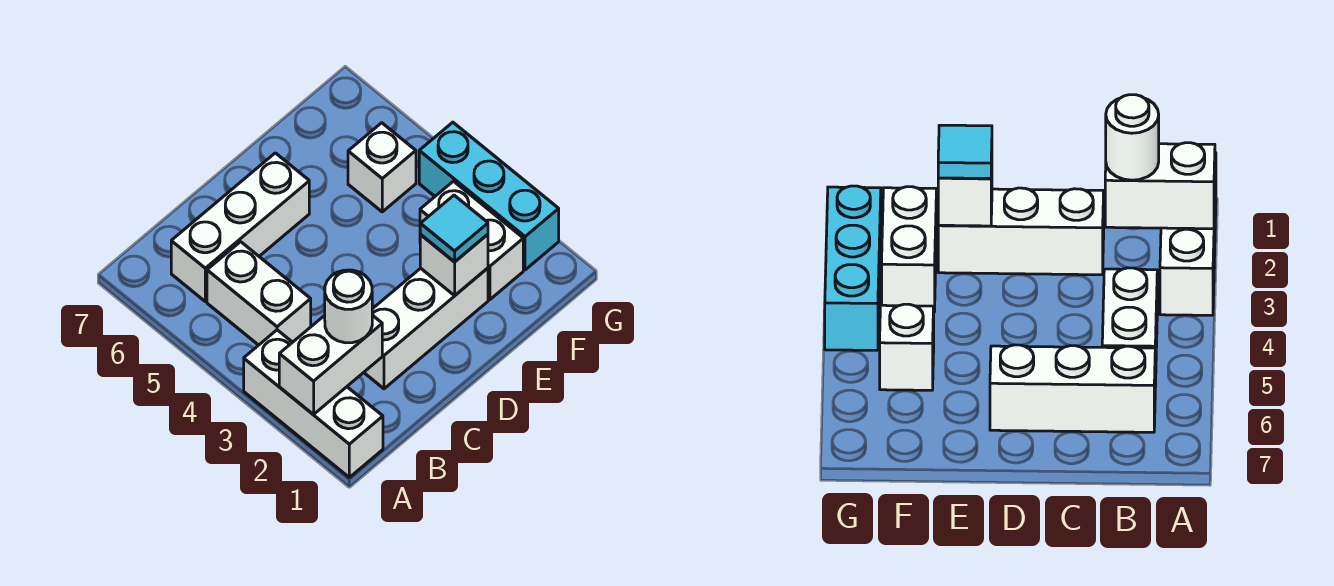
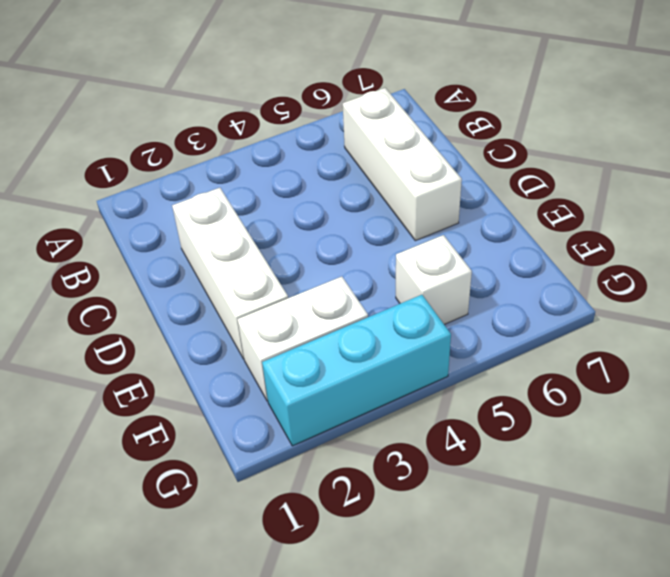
none -> white brick A1:A3 level 1
none -> white brick B4:B5 level 1

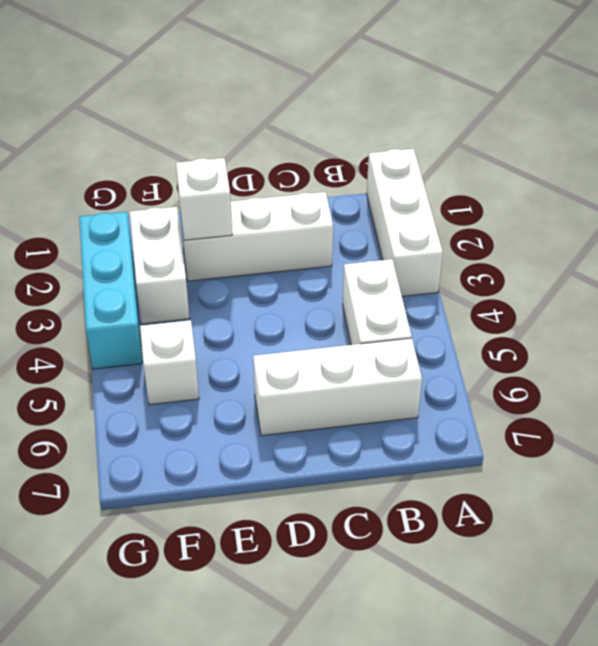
none -> white brick A2:B2 level 2
none -> white round brick B2 level 3

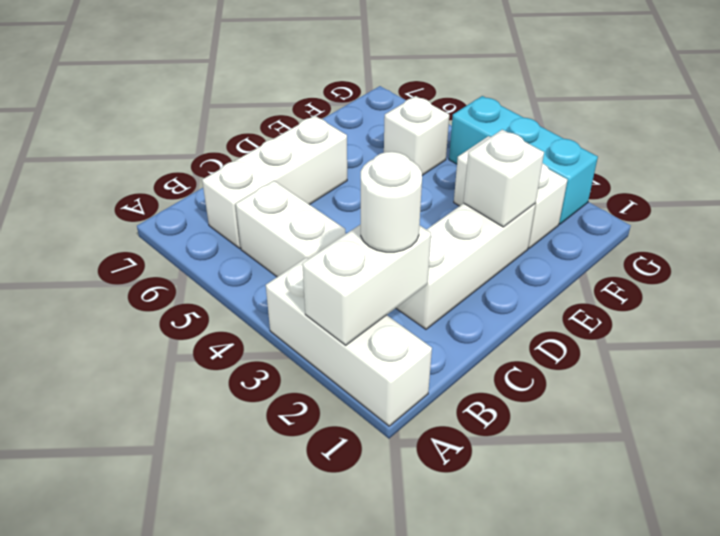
none -> cyan tile E2 level 3

